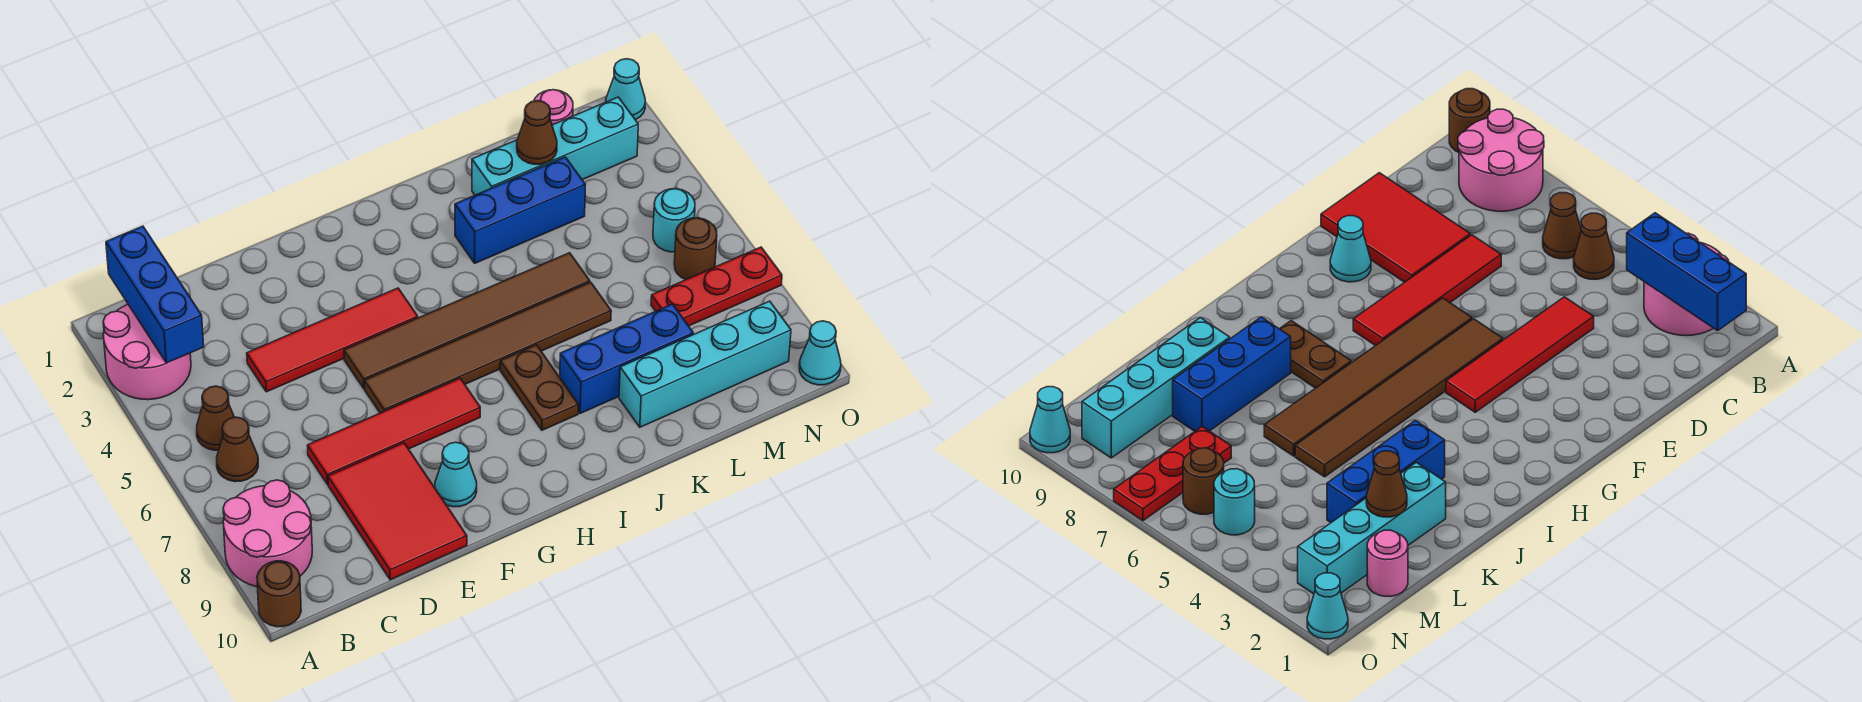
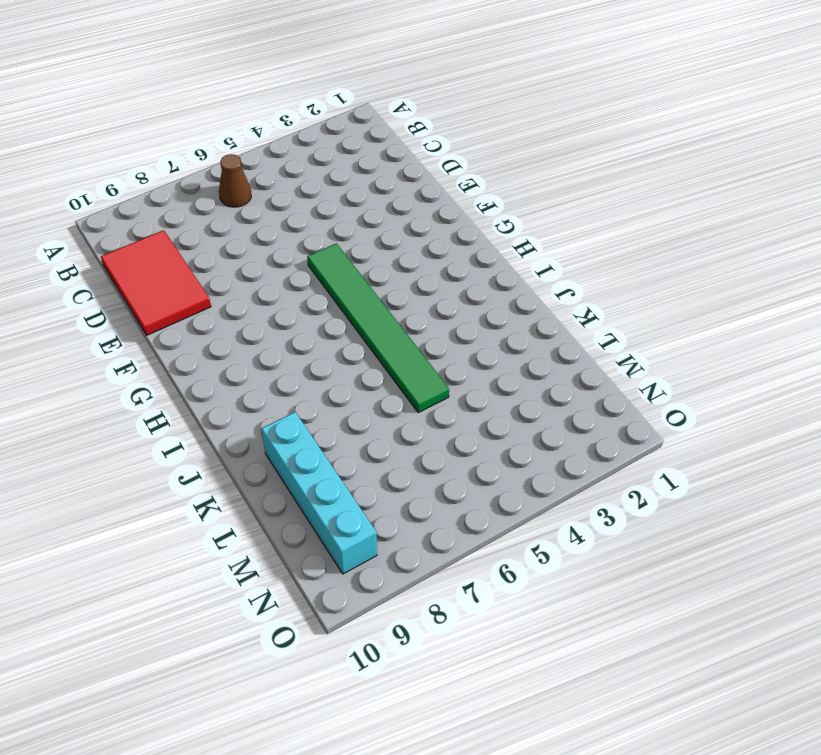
red tile C9:E10 level 1 -> red tile D8:E10 level 1
green tile F5:K5 level 1 -> brown tile F5:K5 level 1
none -> pink round brick A2:B3 level 1
none -> pink round brick A8:B9 level 1
none -> brown round brick A10 level 1

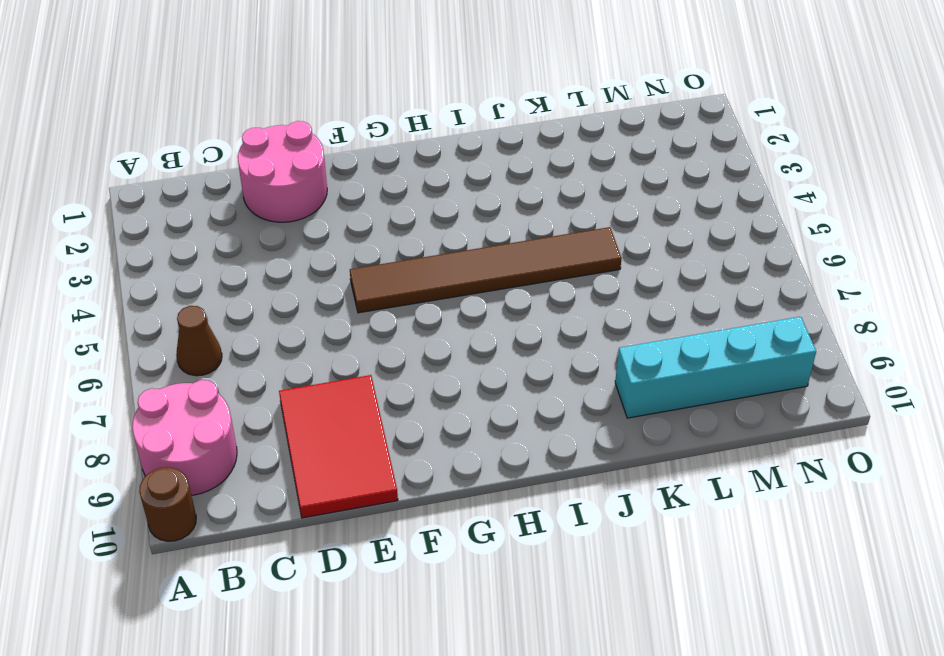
pink round brick D1:E2 level 1 -> pink round brick A2:B3 level 1
none -> brown cone B5 level 1
none -> red tile D4:G4 level 1
none -> red tile D7:G7 level 1

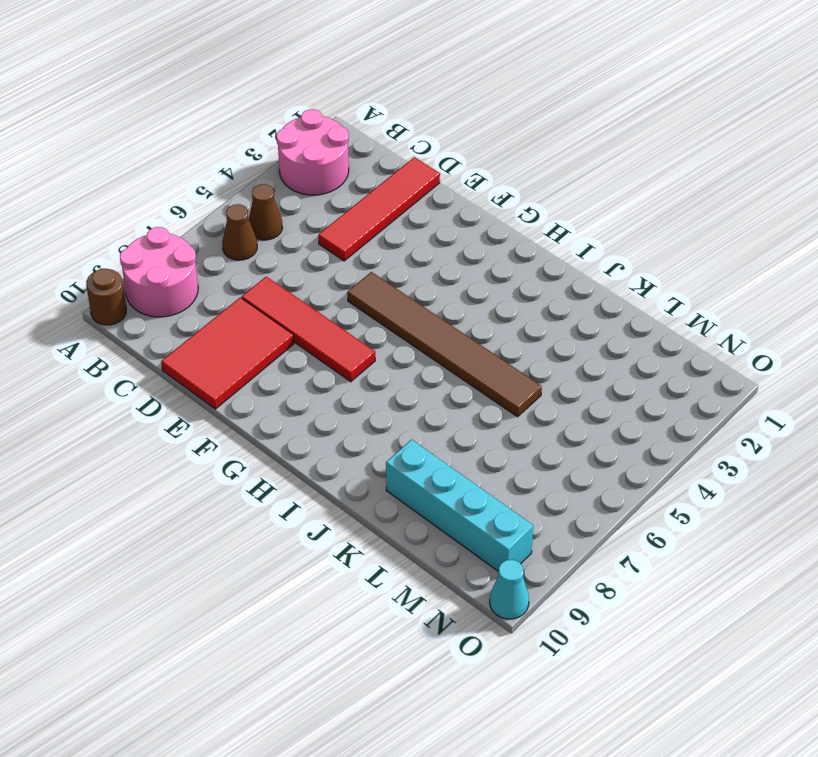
red tile D1:D4 level 1 -> red tile D4:G4 level 1
none -> brown tile F6:K6 level 1
none -> cyan cone F9 level 1
none -> brown plate I7:I8 level 1

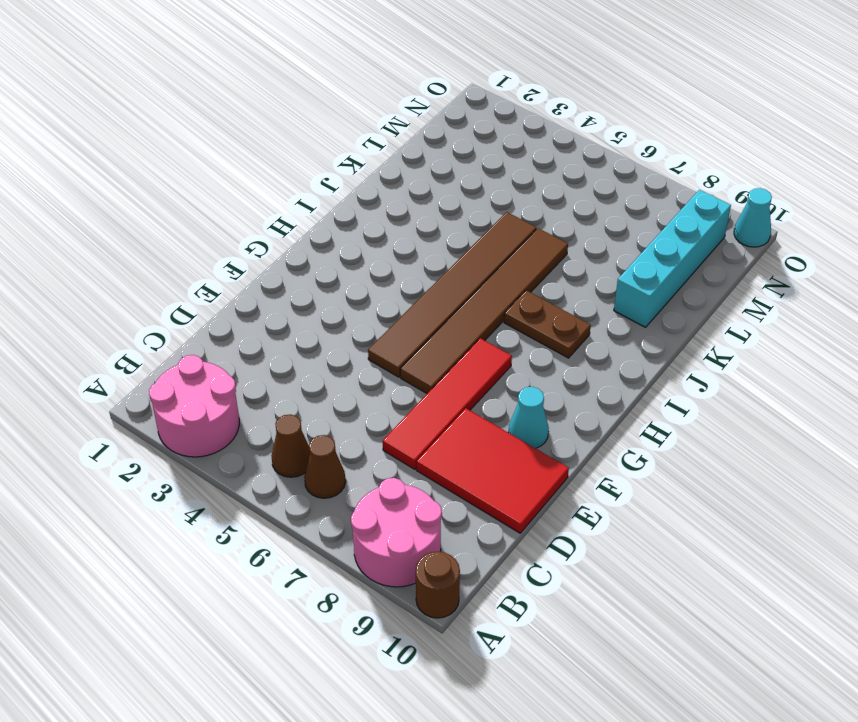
none -> red tile D4:G4 level 1
none -> blue brick J3:L3 level 1
none -> blue brick J8:L8 level 1

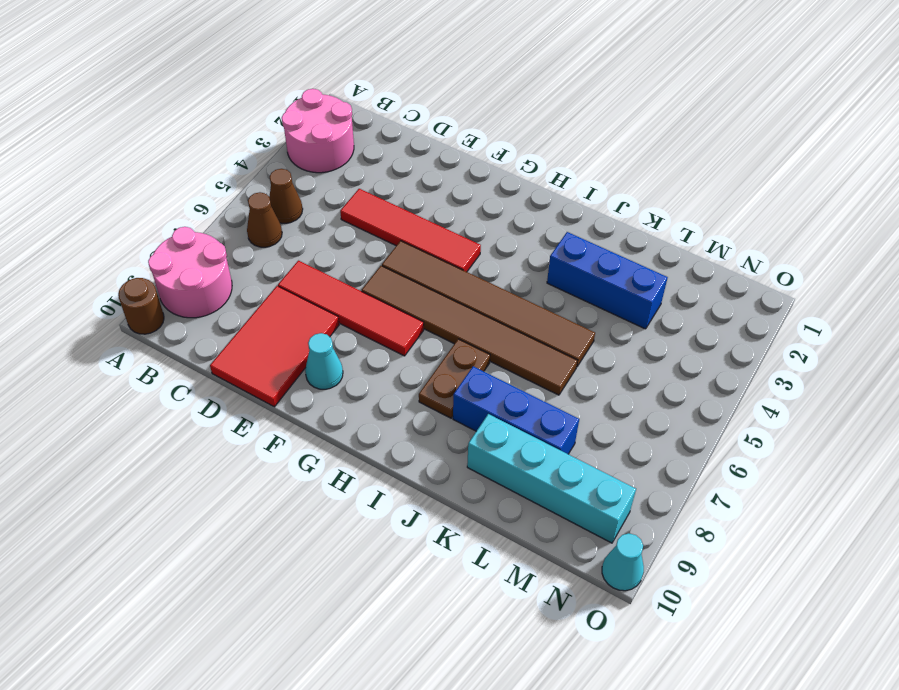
none -> cyan brick K2:N2 level 1
none -> pink round brick M1 level 1
none -> red plate M7:O7 level 1

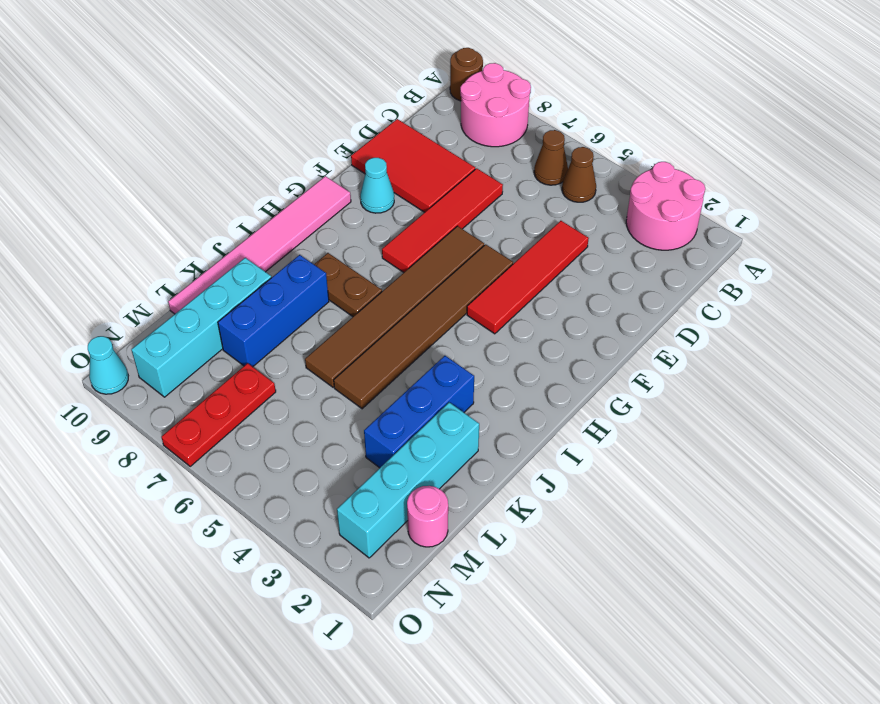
pink tile G10:L10 level 1 -> none
none -> cyan round brick N5 level 1
none -> brown round brick N6 level 1
none -> cyan cone O1 level 1

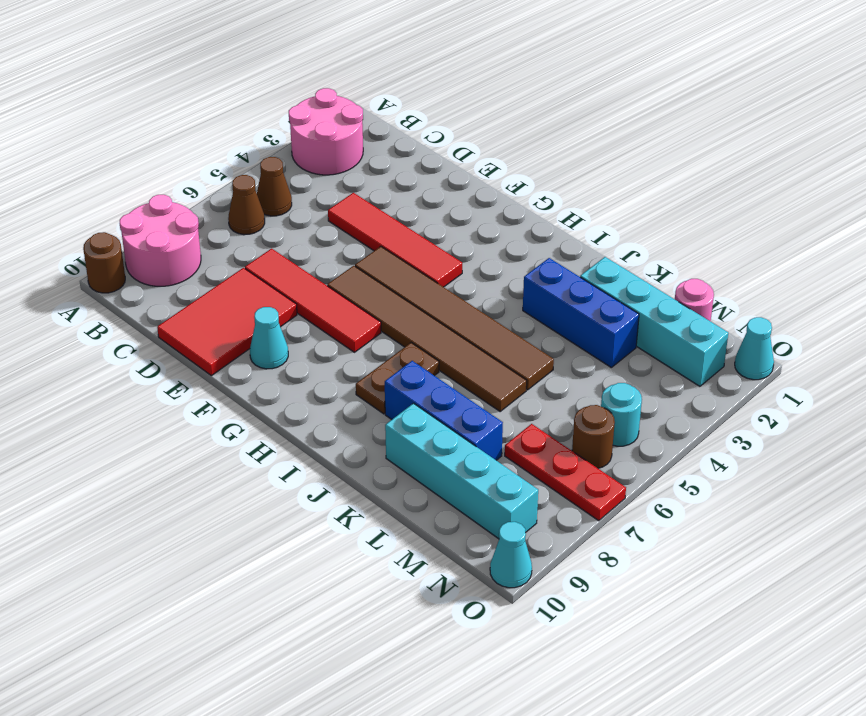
none -> blue brick B1:B3 level 2
none -> brown cone L2 level 2

